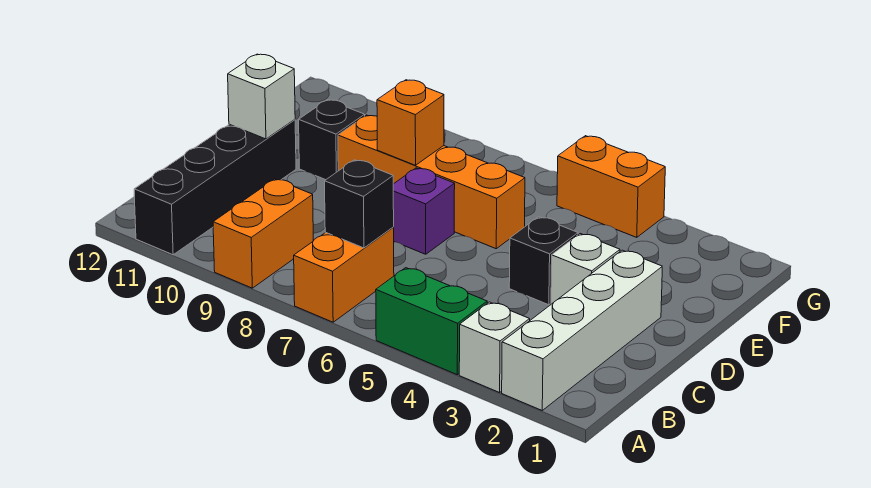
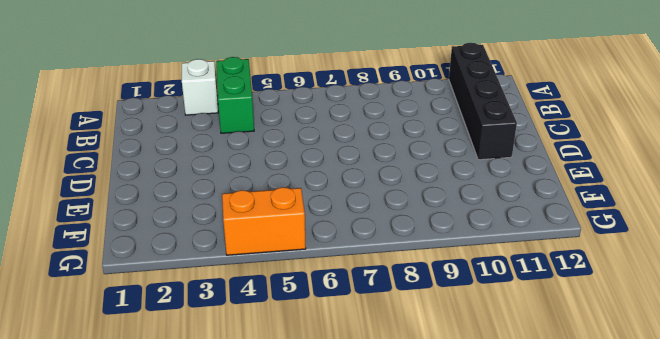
green brick A4:B4 level 1 -> green brick A4:A5 level 1
none -> white brick A2:D2 level 1
none -> orange brick A7:B7 level 1
none -> orange brick A9:B9 level 1

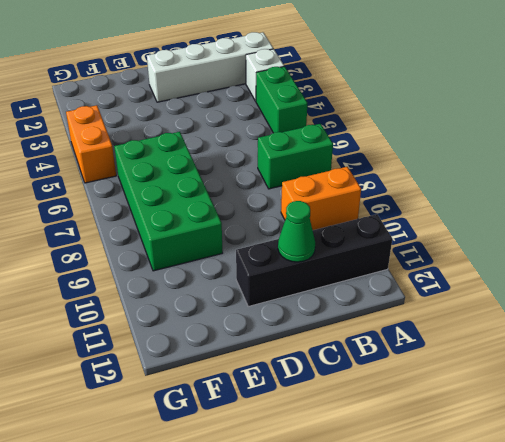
green brick A7:B7 level 1 -> orange brick A7:B7 level 1
green cone C11 level 2 -> none
green brick E6:F9 level 1 -> orange brick E6:E9 level 1
none -> white brick D3 level 1
none -> black brick D4 level 1
none -> purple brick D7 level 1

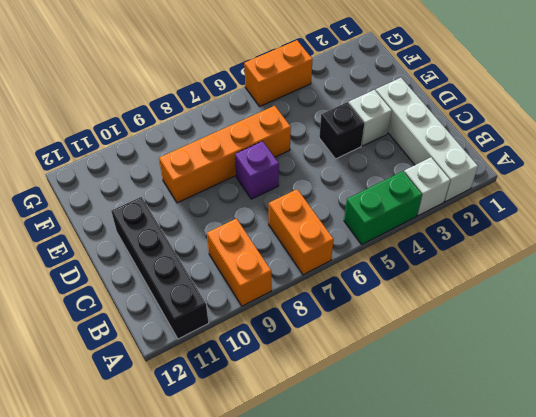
none -> black brick E10 level 1
none -> black brick B7 level 2
none -> white brick D11 level 2

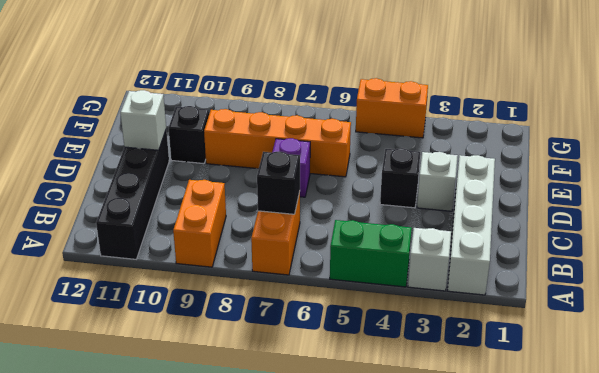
none -> orange brick E8 level 2

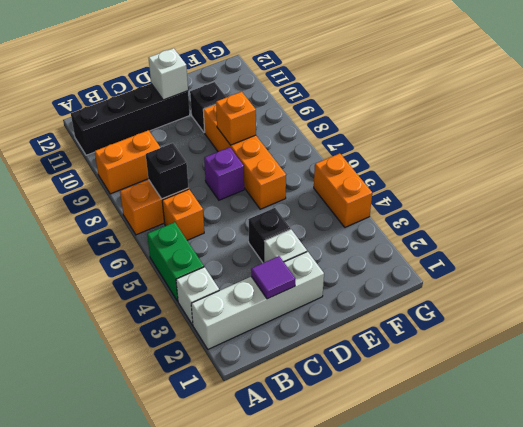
orange brick B6 level 1 -> none
purple tile C2 level 2 -> none

